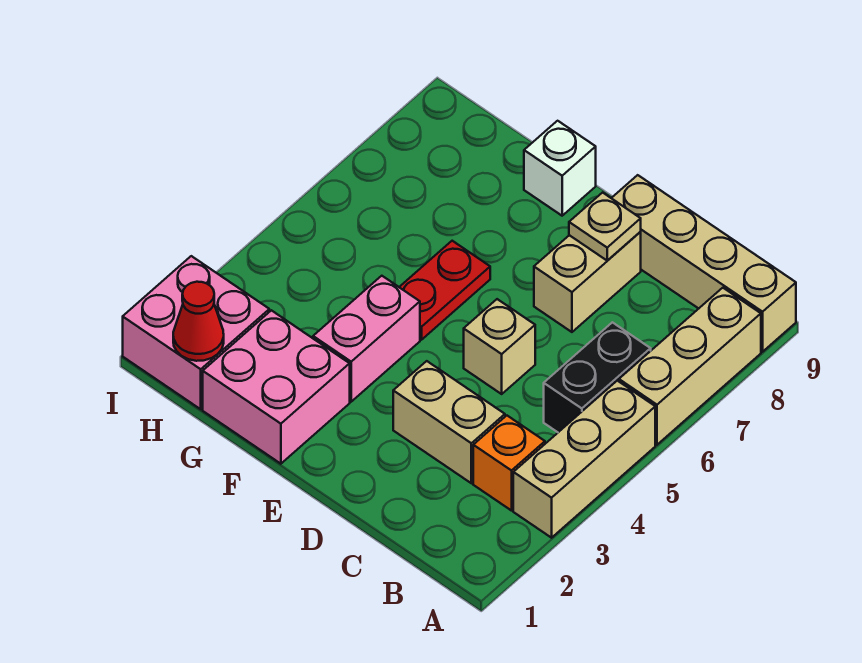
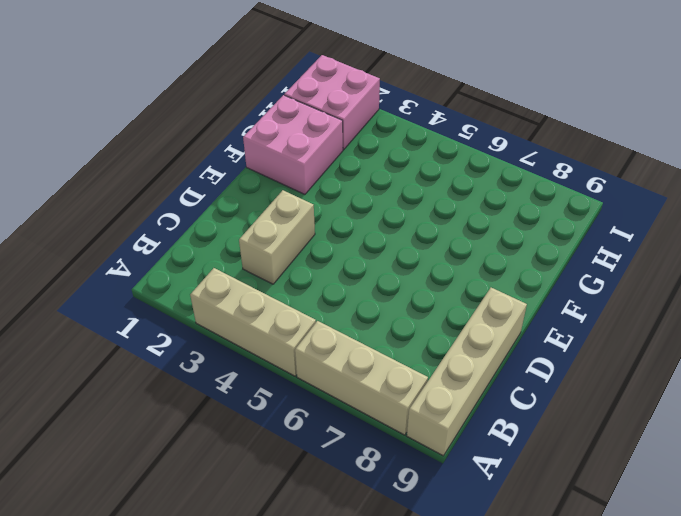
none -> orange brick B3 level 1
none -> black brick B5:B6 level 1
none -> tan brick D5 level 1

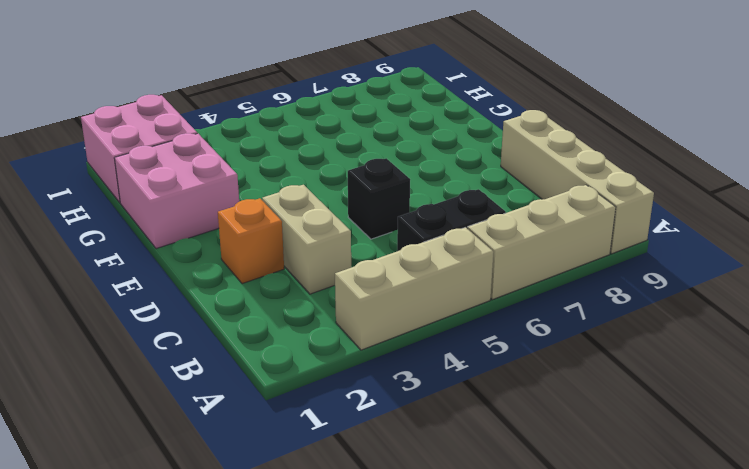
orange brick D2 level 1 -> orange brick B3 level 1
black brick D5 level 1 -> tan brick D5 level 1
none -> tan brick D7:D8 level 1
none -> pink brick F3:F4 level 1
none -> red plate F5:F6 level 1

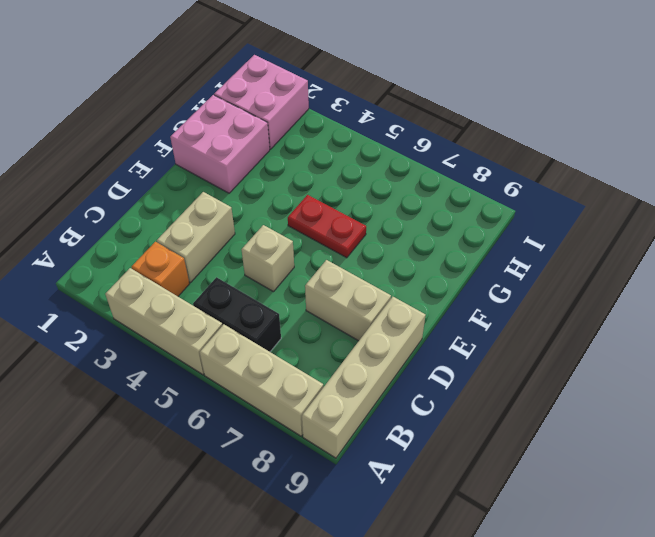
none -> pink brick F3:F4 level 1
none -> white brick F9 level 1
none -> tan plate D8 level 2

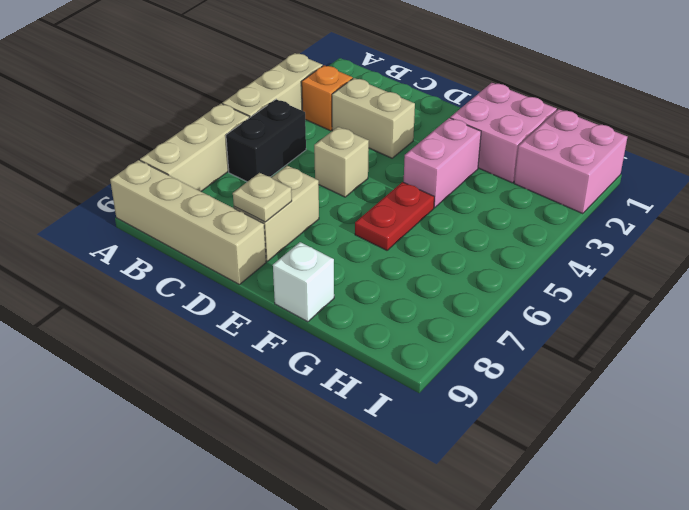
none -> red cone H1 level 2

